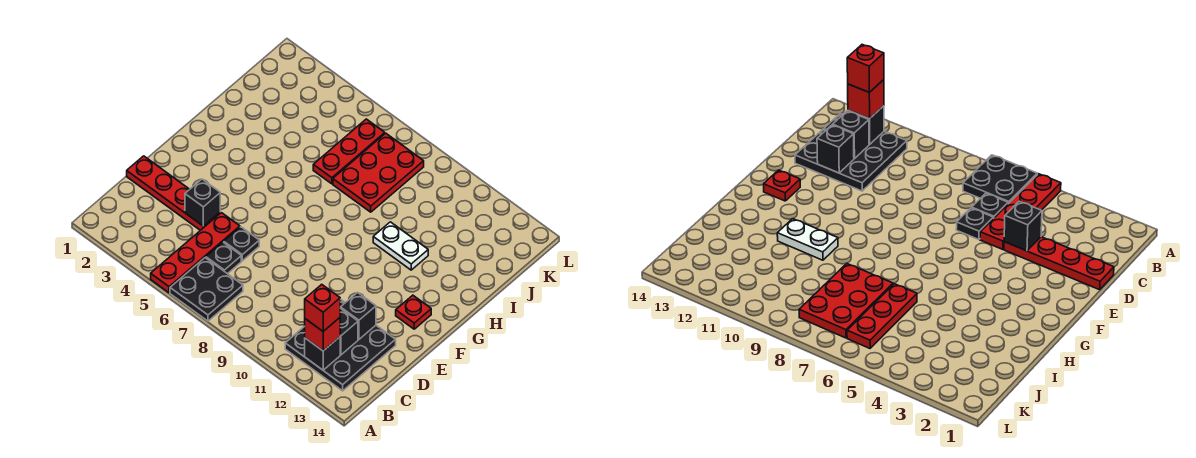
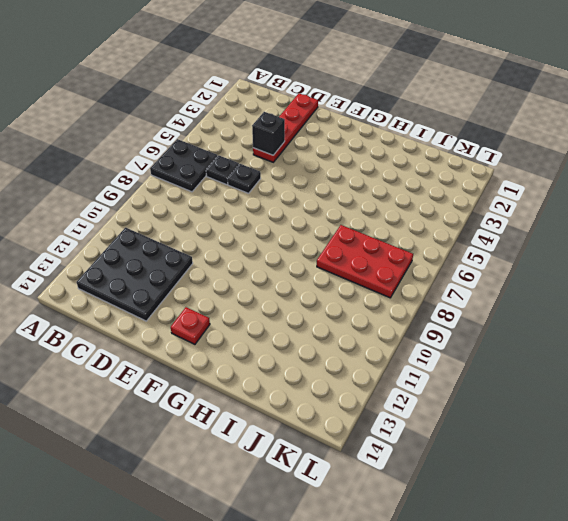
none -> red plate A5:D5 level 1
none -> white plate H10:H11 level 1
none -> red plate I6:K6 level 1

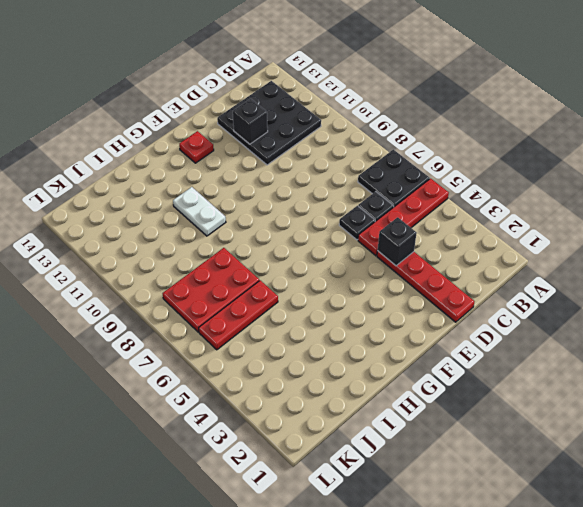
none -> black brick B12 level 2
none -> black brick C12 level 2
none -> red brick B12 level 3

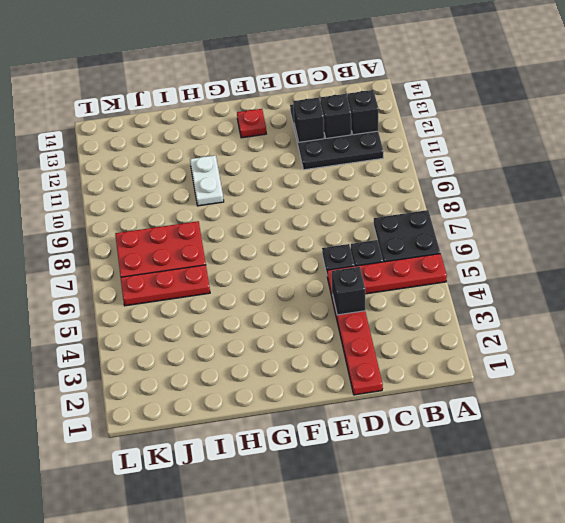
none -> red brick B12 level 3
none -> red brick B12 level 4

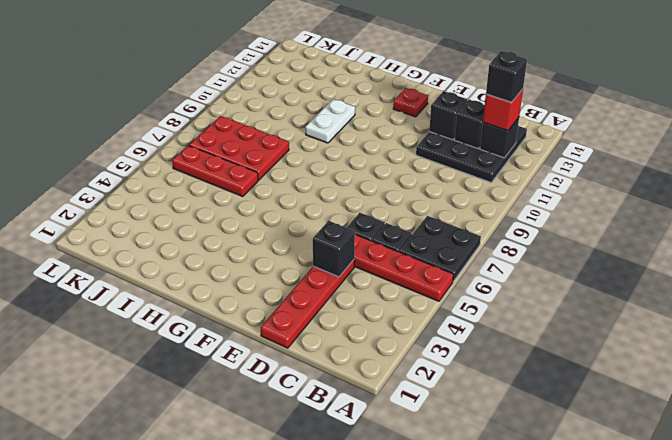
black brick B12 level 4 -> red brick B12 level 4

